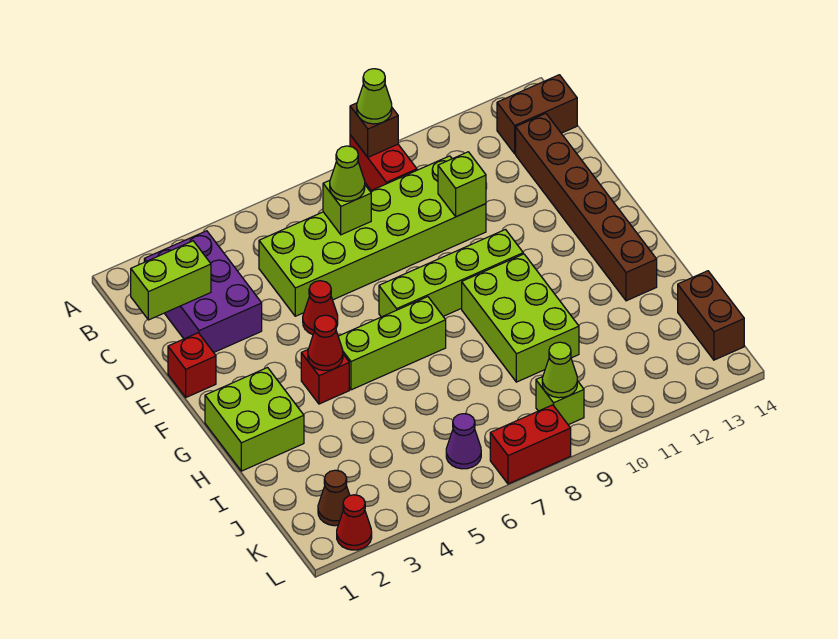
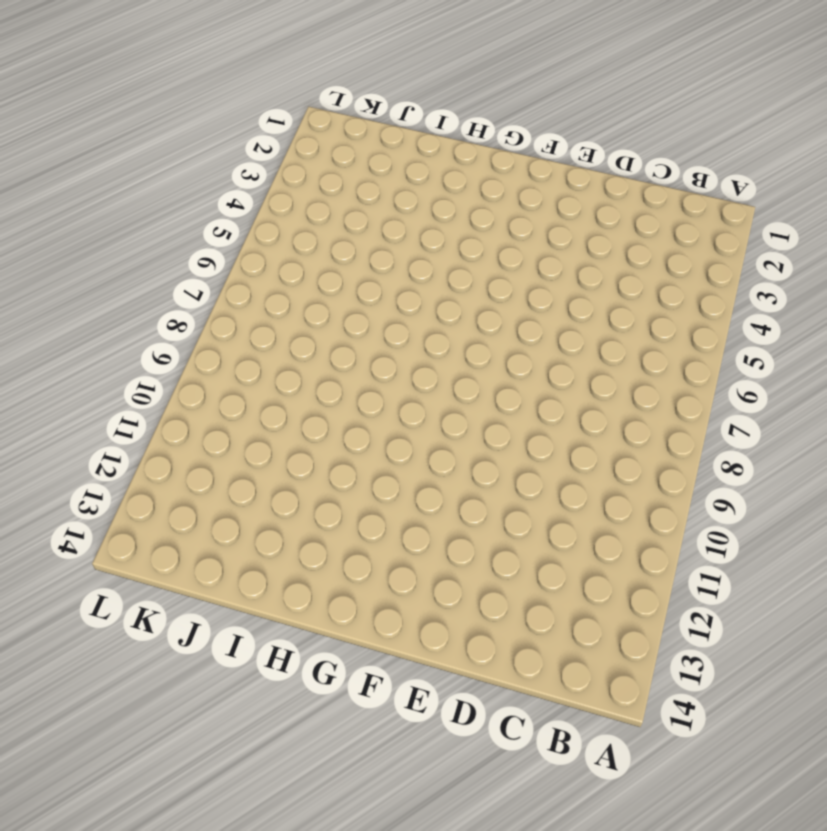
none -> red brick A9:B9 level 1
none -> purple brick B2:D3 level 1
none -> brown brick B13:B14 level 1

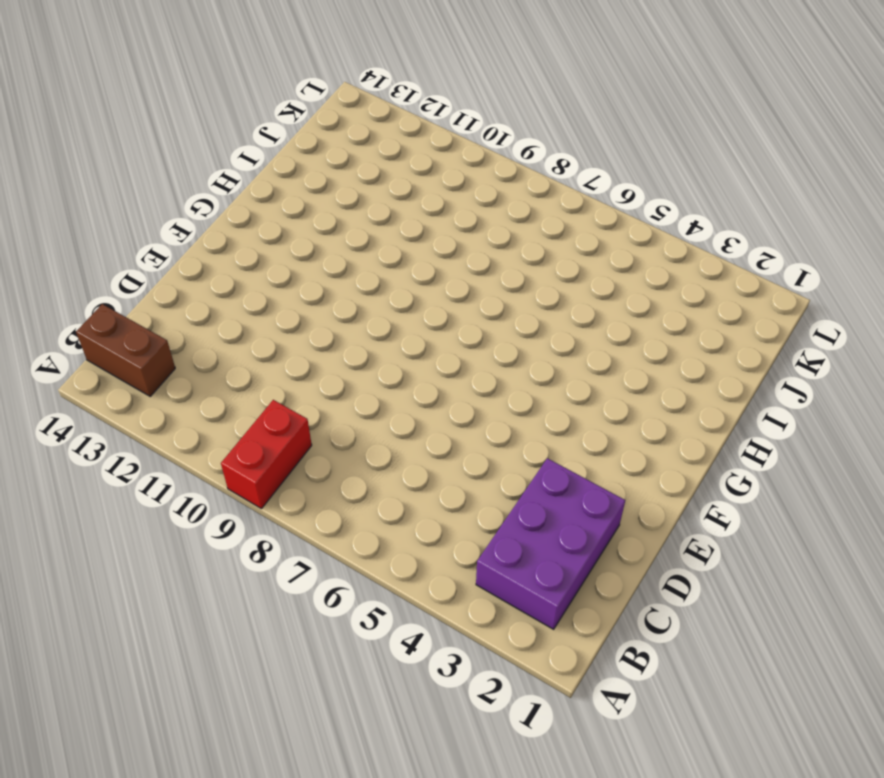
none -> lime brick C5:D10 level 1
none -> brown brick C13:H13 level 1
none -> red brick E1 level 1

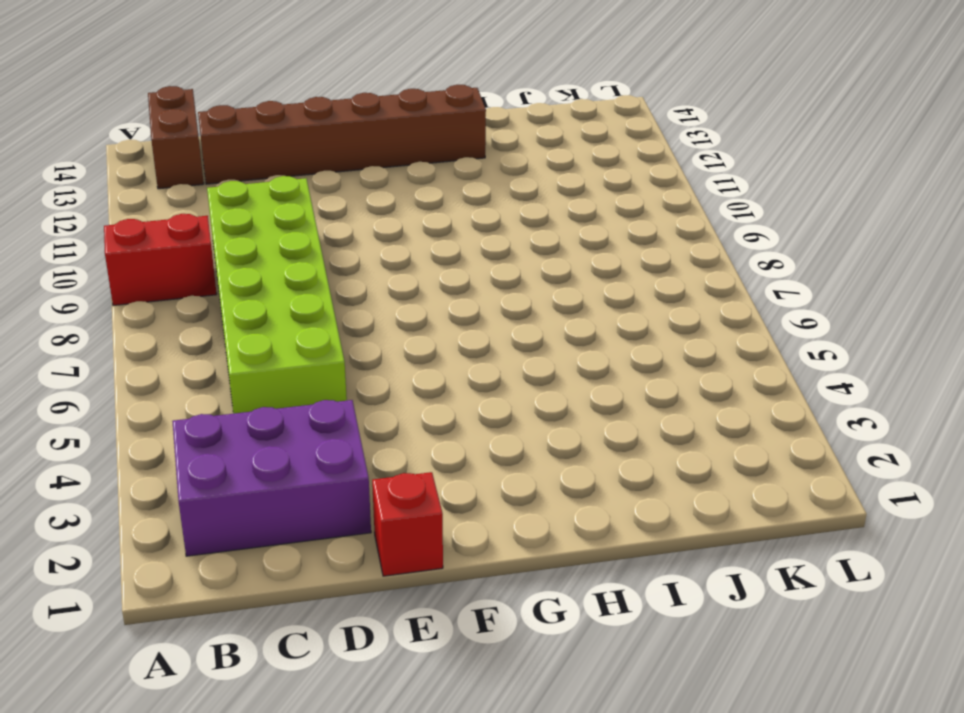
none -> red cone E5 level 1
none -> lime brick F7:F10 level 1
none -> lime brick G1:H2 level 1

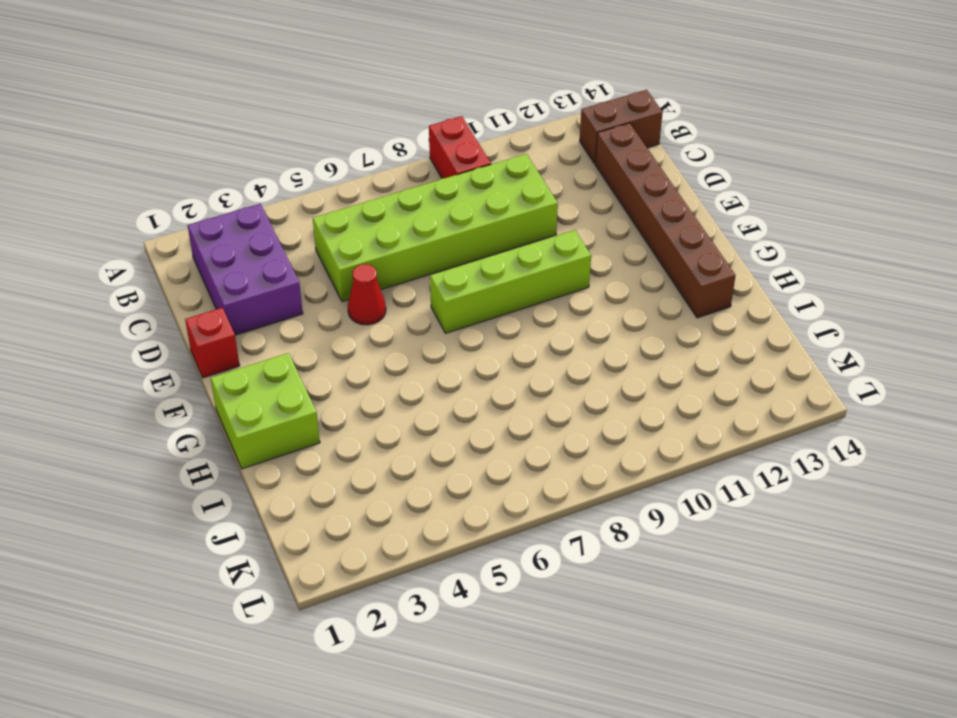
none -> red brick G4 level 1
none -> lime brick G5:G7 level 1
none -> lime brick G9:I10 level 1

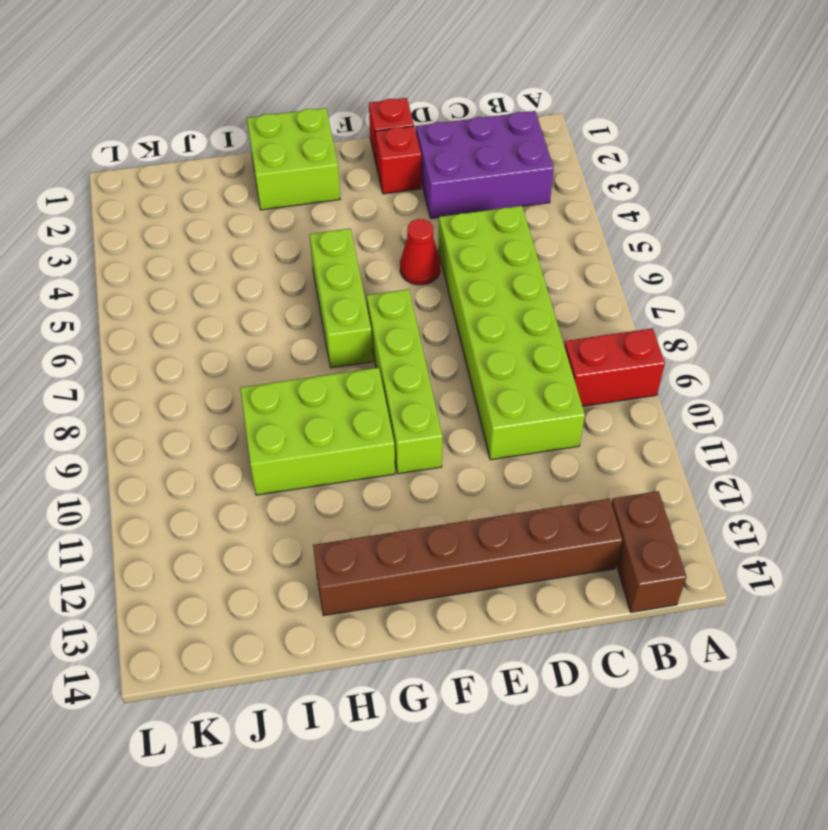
red brick E2 level 1 -> red brick G4 level 1
none -> brown brick J14:K14 level 1
none -> brown cone K2 level 1
none -> purple cone K6 level 1

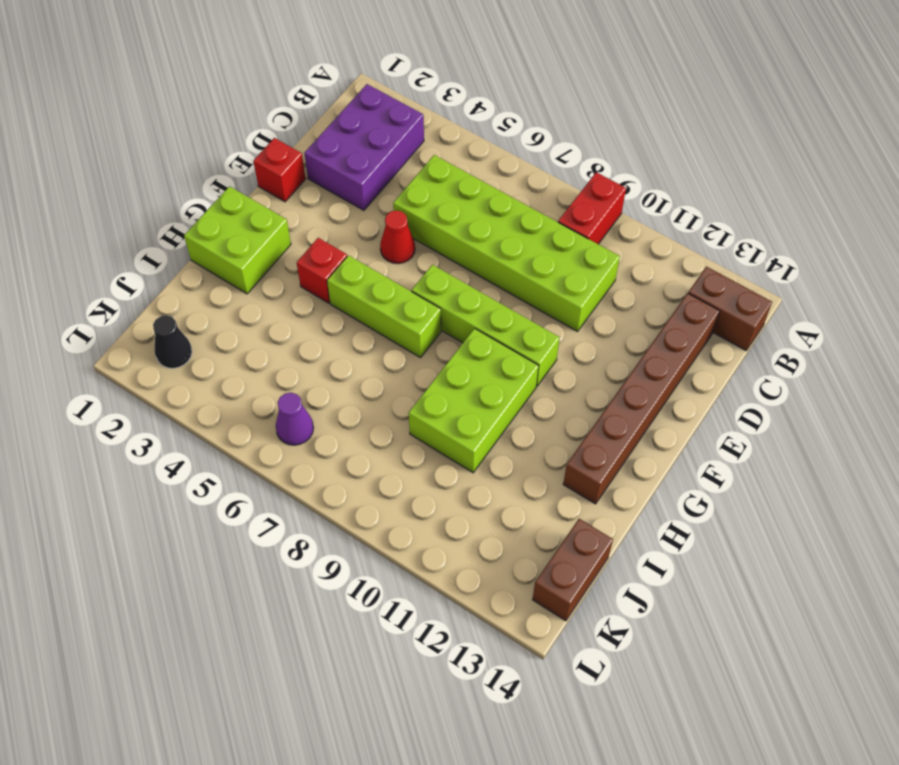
black cone K2 level 1 -> brown cone K2 level 1
none -> lime brick K9 level 1
none -> red cone L2 level 1
none -> red brick L7:L8 level 1

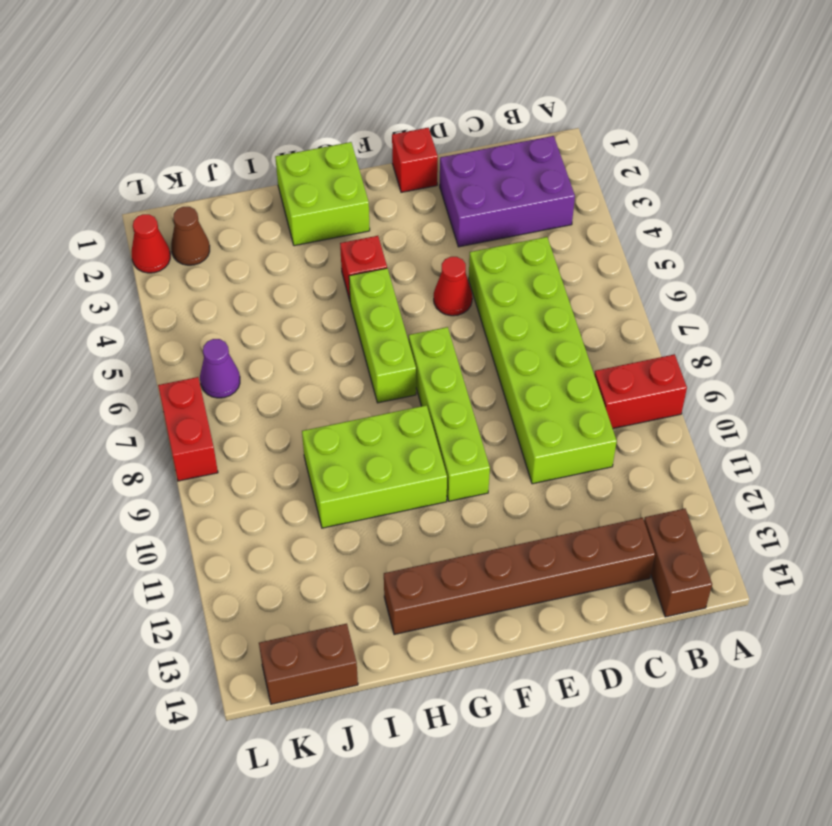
none -> lime brick K9 level 1
none -> brown brick A9 level 2
none -> lime brick C1:C2 level 2

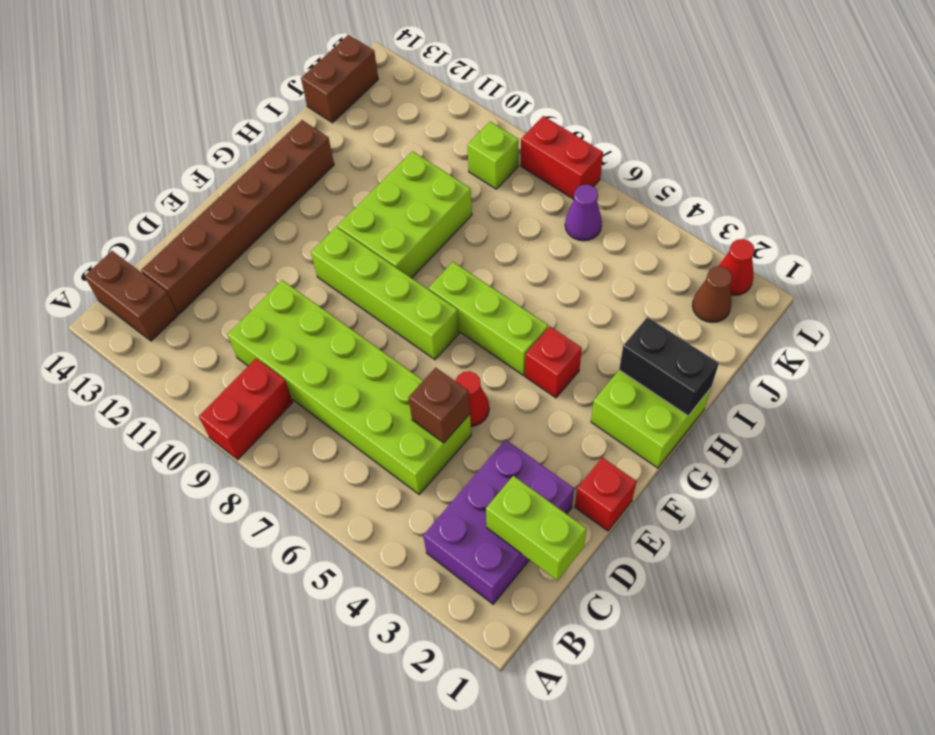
brown brick D5 level 2 -> brown brick A9 level 2
black brick H1:H2 level 2 -> none
none -> lime brick C7 level 2
none -> lime brick D10 level 2
none -> red cone G4 level 2

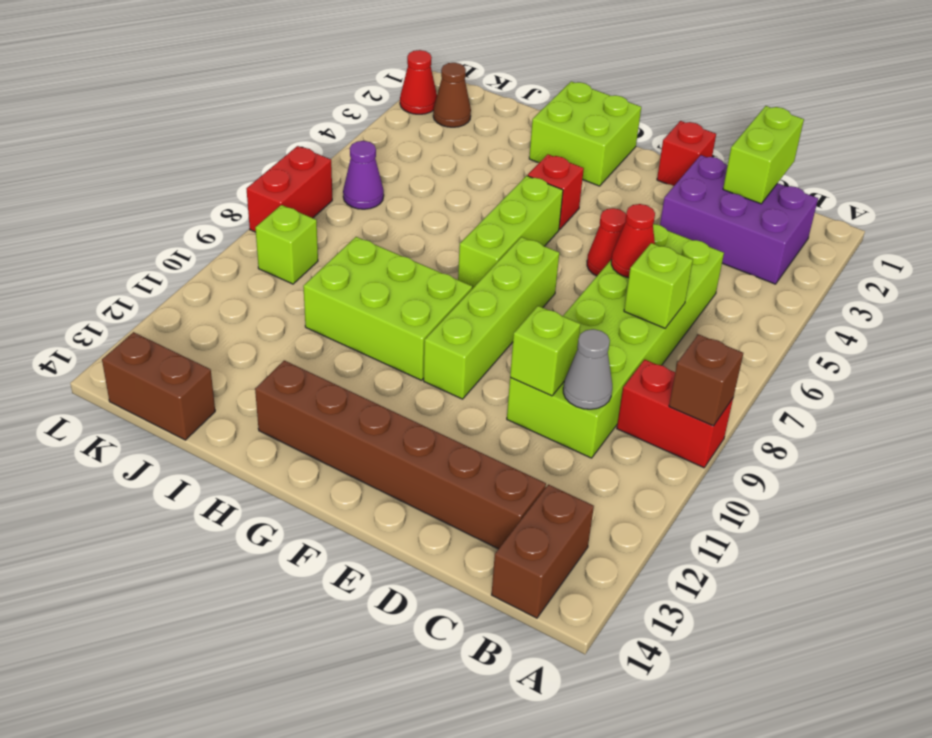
grey cone C10 level 2 -> none
red cone D6 level 2 -> red cone G4 level 2
none -> lime cone K9 level 2
none -> lime cone A9 level 3
none -> lime cone C7 level 3

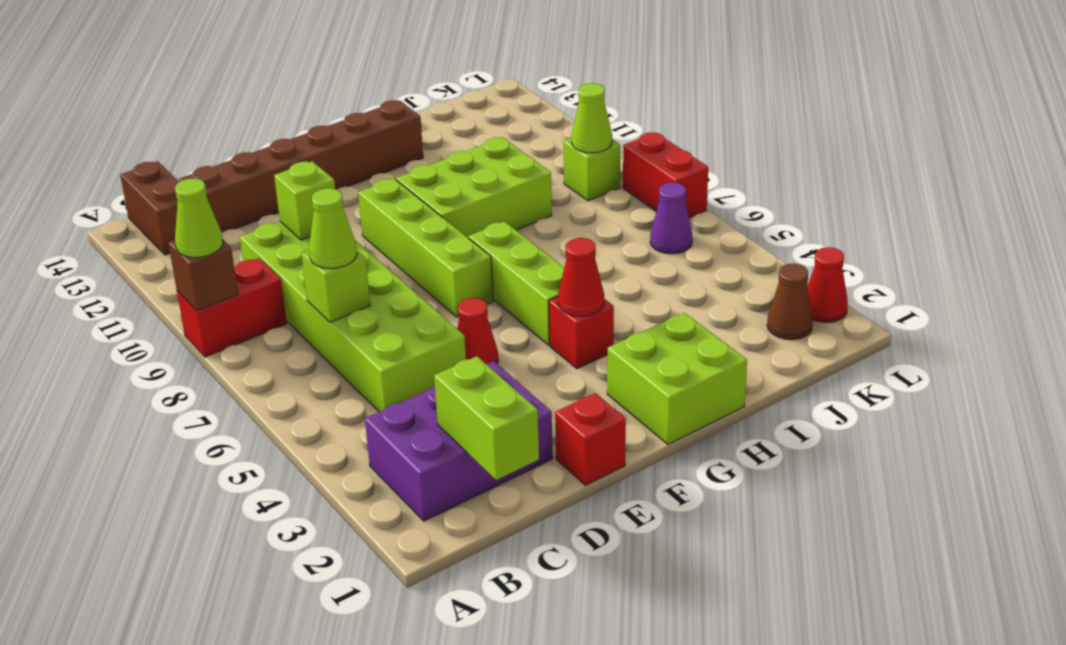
none -> brown brick J14:K14 level 1

